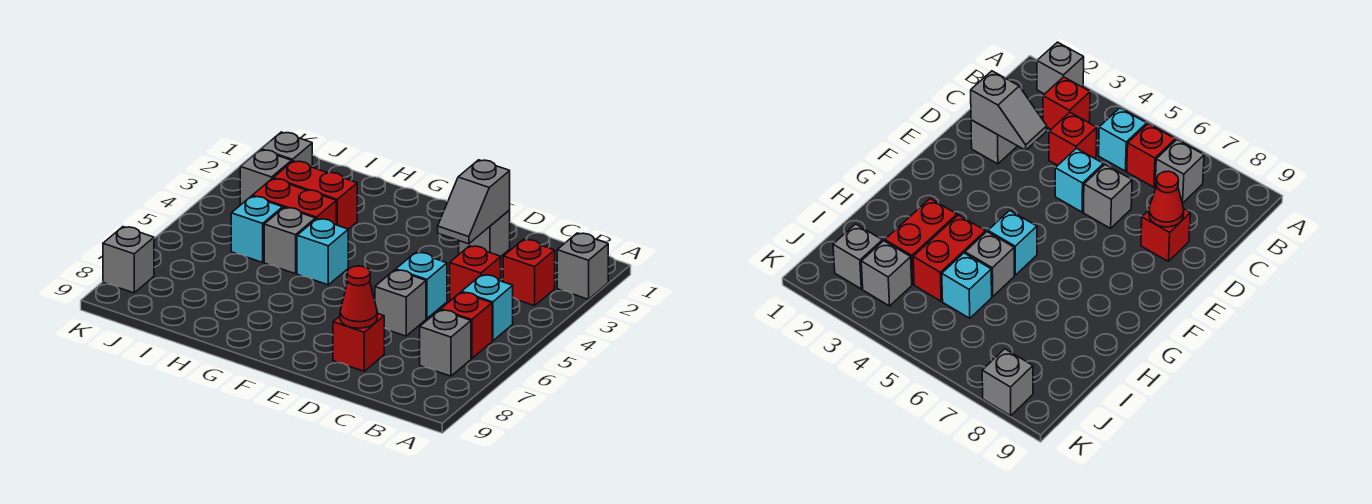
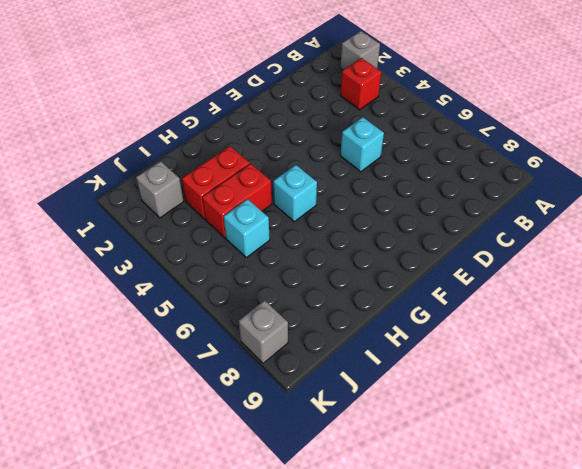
none -> cyan brick B5 level 1
none -> red brick B6 level 1
none -> grey brick B7 level 1

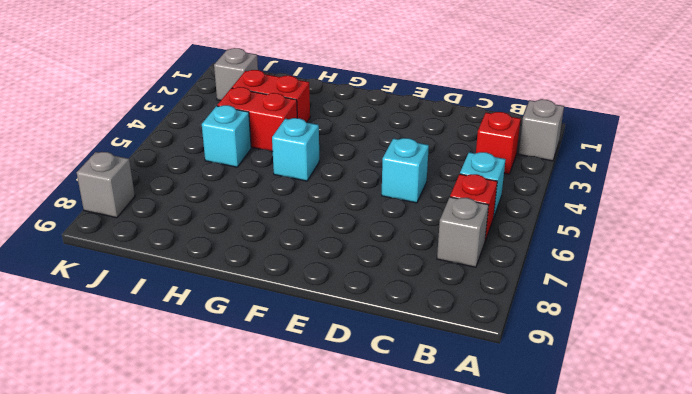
none -> red brick C4 level 1
none -> grey brick D2 level 1
none -> grey brick D6 level 1

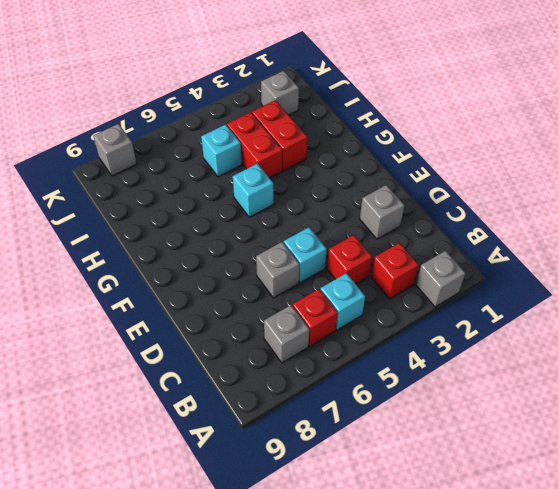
none -> red brick D8 level 1
none -> grey brick H5 level 1
none -> grey brick J3 level 1

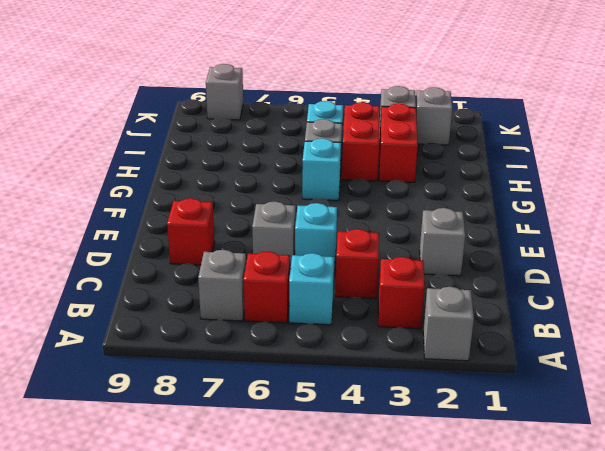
none -> grey slope D2:D3 level 2 top 2
none -> red cone D8 level 2

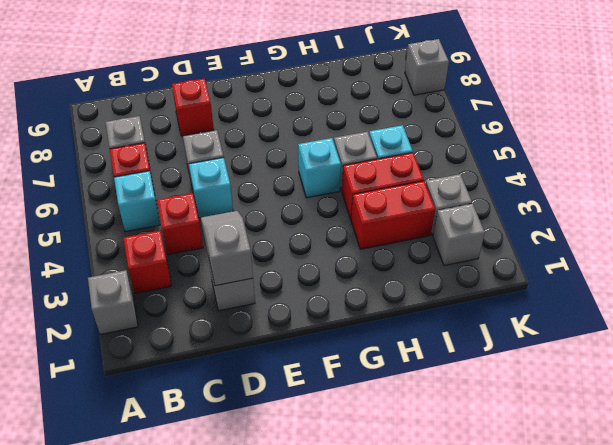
none -> red cone D8 level 2

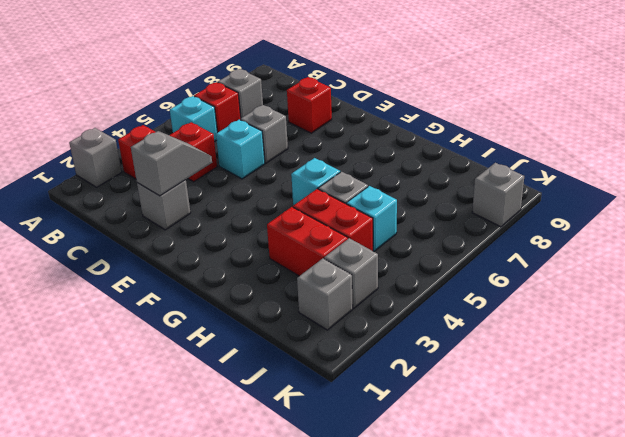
none -> red cone D8 level 2

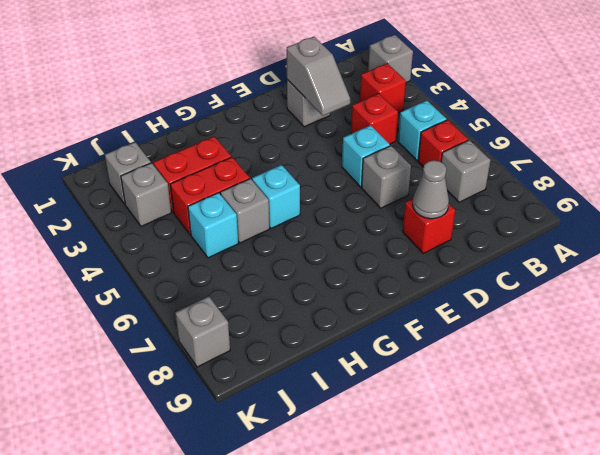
grey cone D8 level 2 -> red cone D8 level 2

